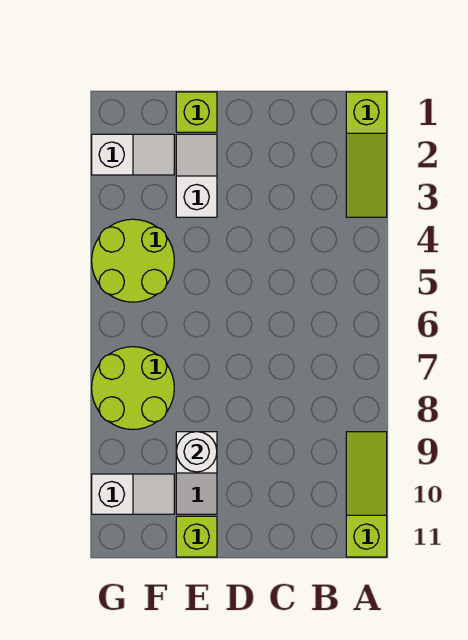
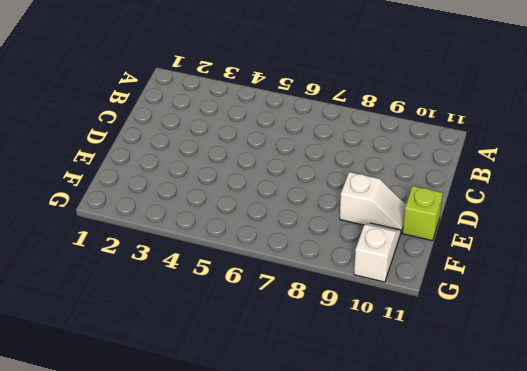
none -> lime slope A1:A3 level 1 top 1
none -> lime slope A9:A11 level 1 top 11

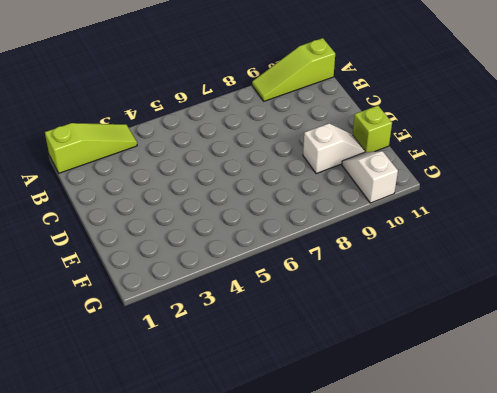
none -> lime brick E1 level 1
none -> white slope E2:E3 level 1 top 3

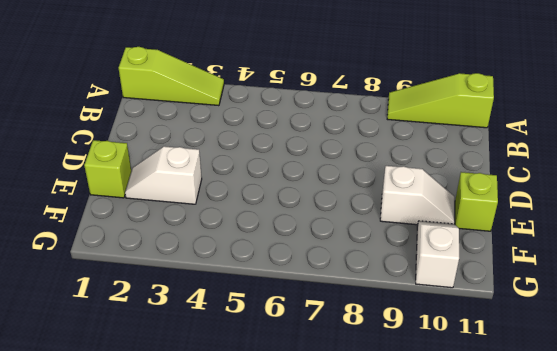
none -> white slope F2:G2 level 1 top G
none -> lime round brick F4:G5 level 1

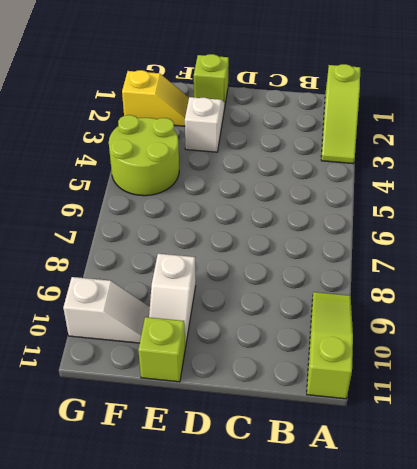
yellow slope F2:G2 level 1 top G -> white slope F2:G2 level 1 top G
none -> lime round brick F7:G8 level 1
none -> white round brick E9 level 2

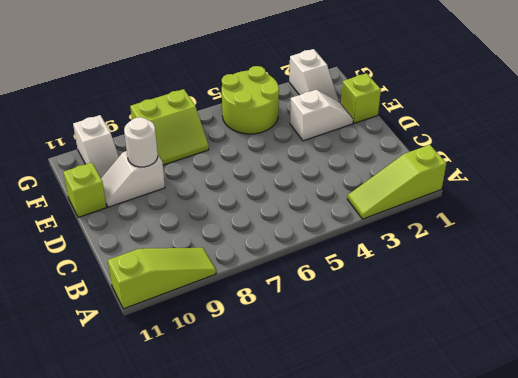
lime slope F7:G8 level 1 top G -> lime round brick F7:G8 level 1

